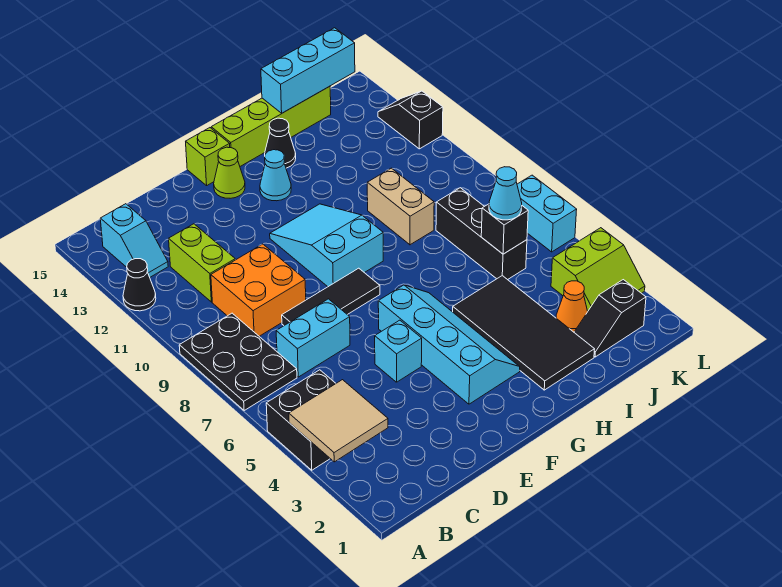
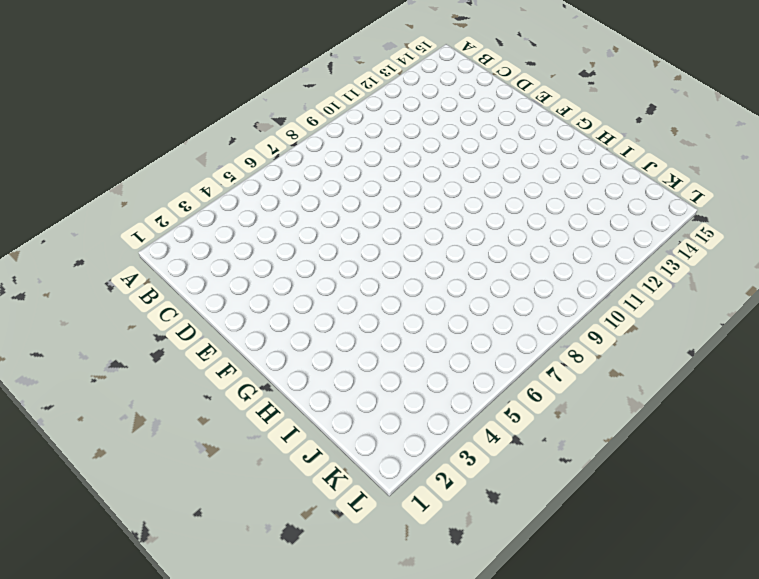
none -> black brick A4:B5 level 1
none -> black plate A7:B9 level 1
none -> black cone A12 level 1

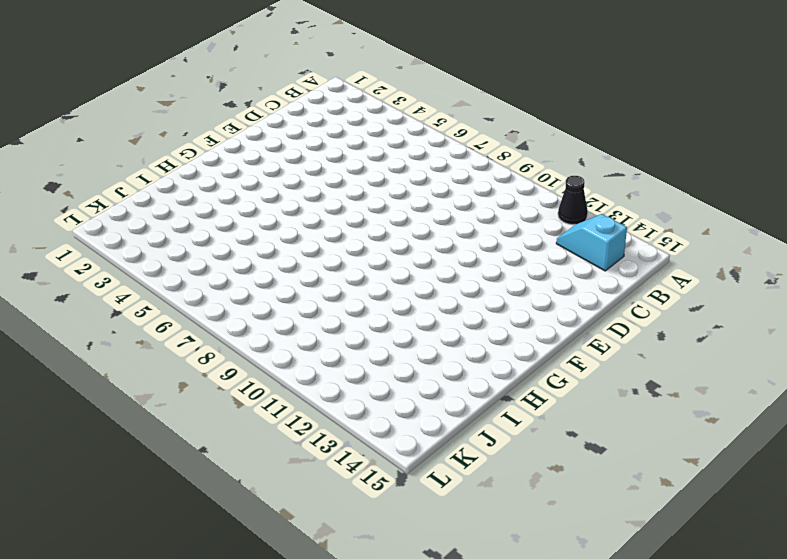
none -> black brick A4:B5 level 1
none -> black plate A7:B9 level 1
none -> cyan brick C7:D7 level 1

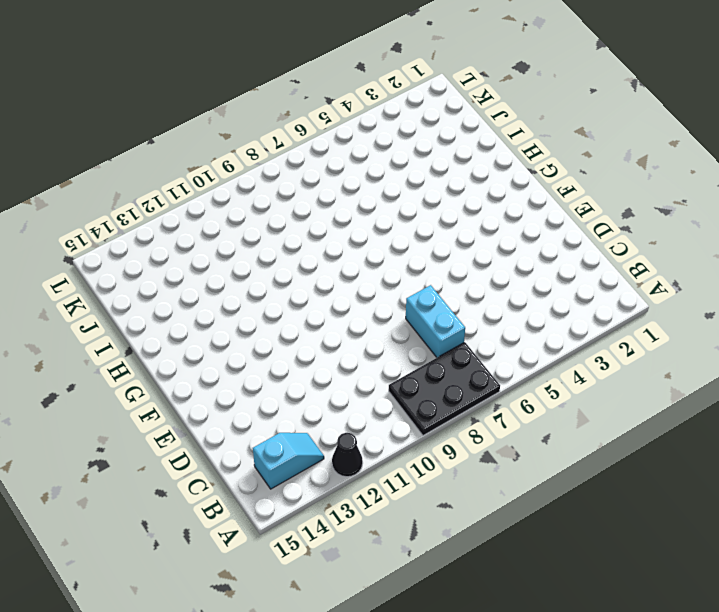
none -> black brick A4:B5 level 1
none -> orange brick C9:D10 level 1
none -> lime brick C11:C12 level 1

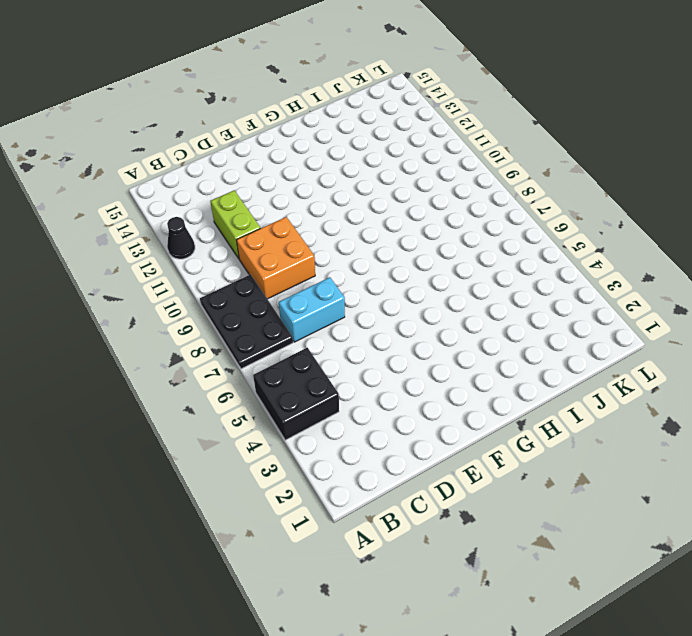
none -> cyan slope B13:B14 level 1 top 14
none -> black tile D8:F8 level 1
none -> cyan brick E5 level 1

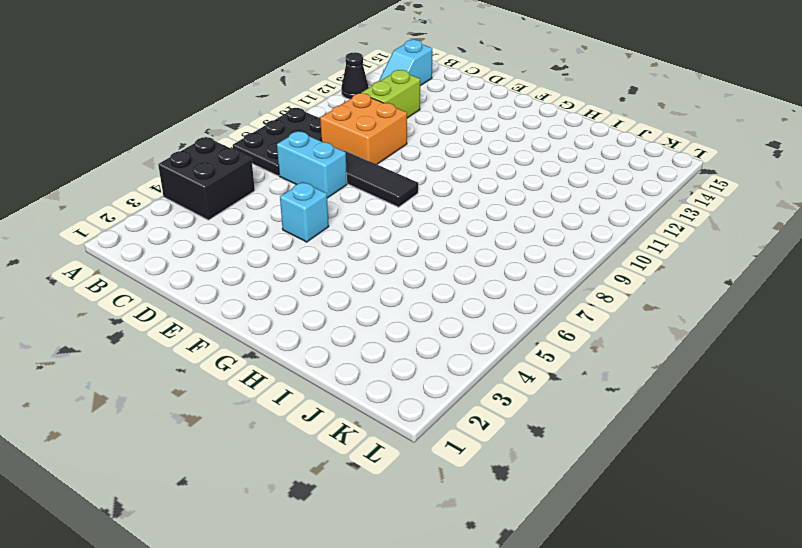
none -> cyan slope F3:G6 level 1 top F
none -> cyan slope F9:G11 level 1 top 9
none -> lime cone F14 level 1

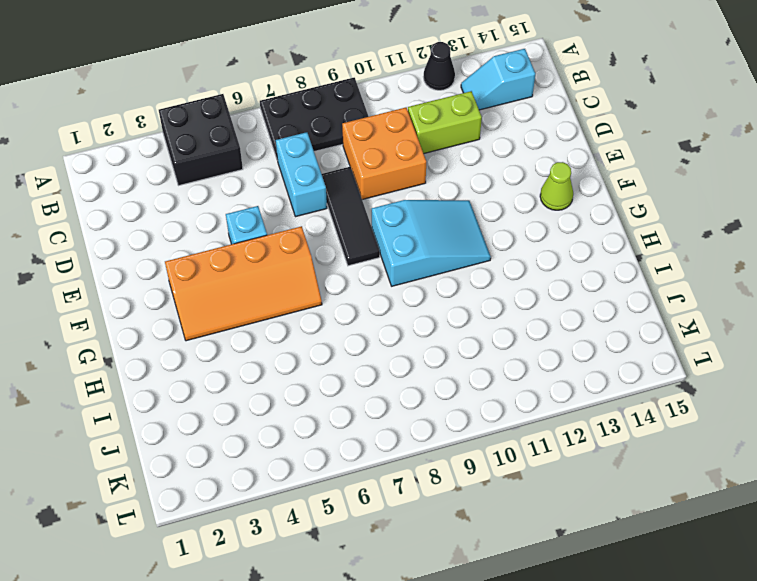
orange slope F3:G6 level 1 top F -> cyan slope F3:G6 level 1 top F
none -> lime brick F15 level 1
none -> cyan cone G13 level 1
none -> lime brick G15:J15 level 1

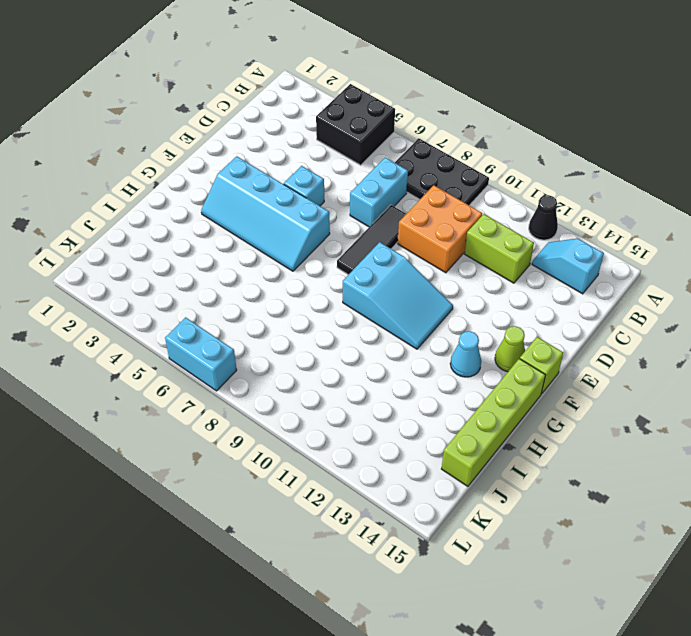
none -> black tile H2:I5 level 1
none -> black cone H14 level 1
none -> tan brick I9:I10 level 1

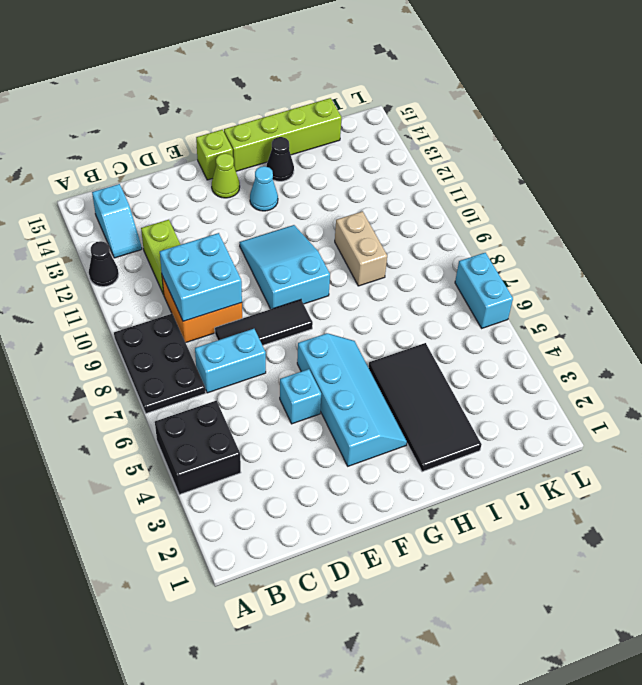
cyan brick C9:D10 level 2 -> none
none -> black slope J2:K2 level 1 top K
none -> orange cone J3 level 1
none -> black brick J6:J8 level 1

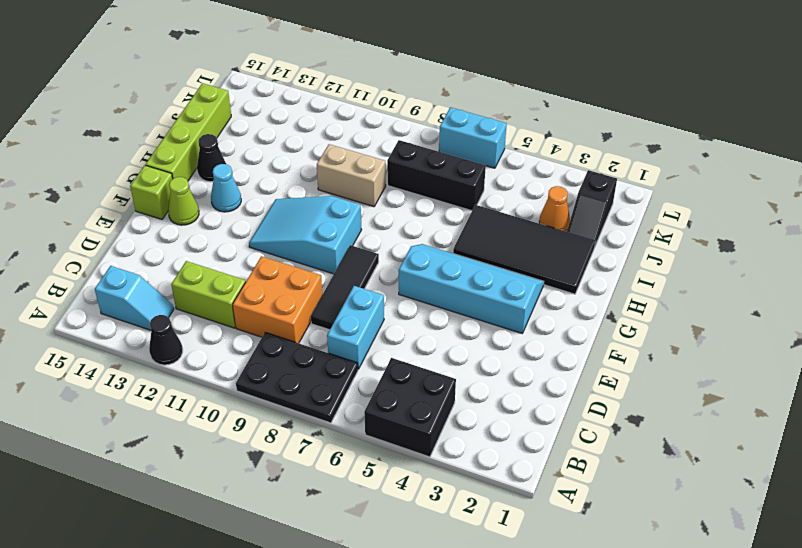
none -> cyan brick E5 level 1
none -> lime slope K3:L4 level 1 top 4
none -> black slope L12:L13 level 1 top 12

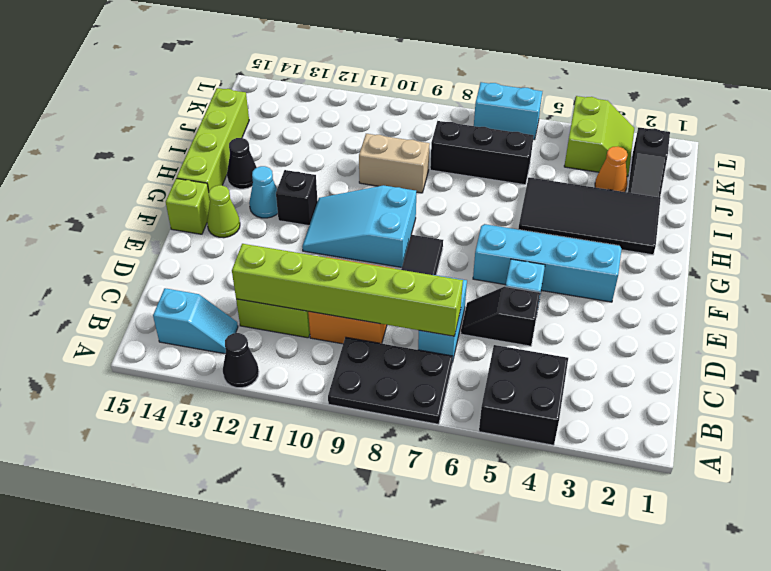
lime brick C7:C12 level 2 -> none
black slope D5:D6 level 1 top 5 -> black slope L12:L13 level 1 top 12
black brick G12 level 1 -> black brick J6 level 2
none -> tan tile A3:B4 level 2
none -> cyan brick I15:K15 level 2
none -> cyan cone J6 level 3

